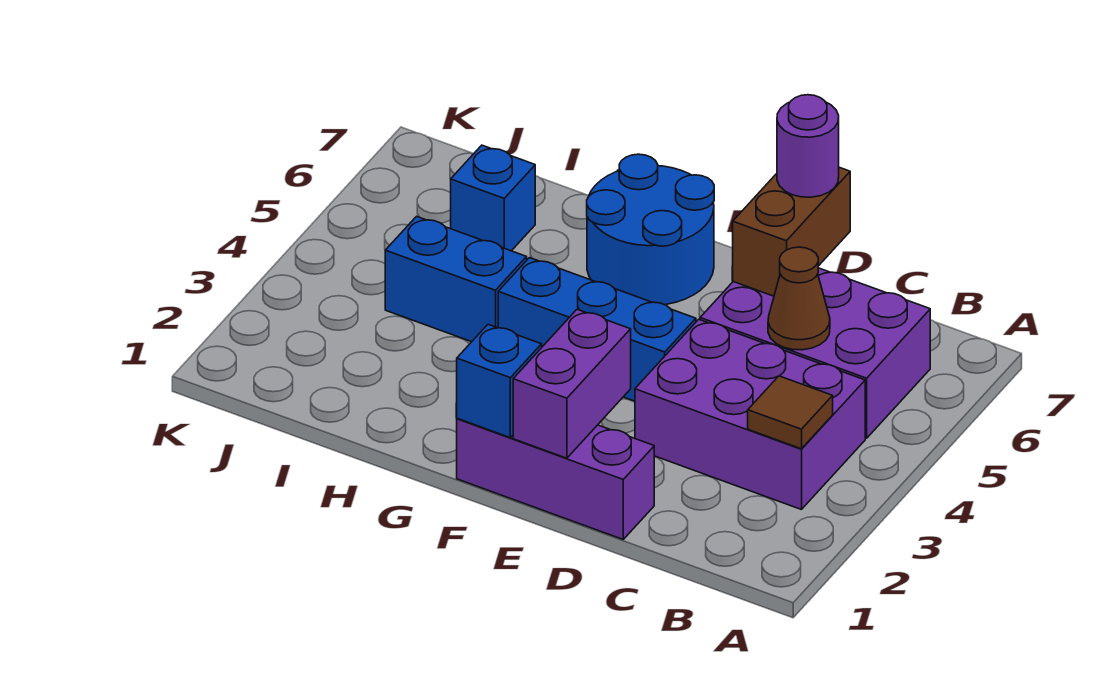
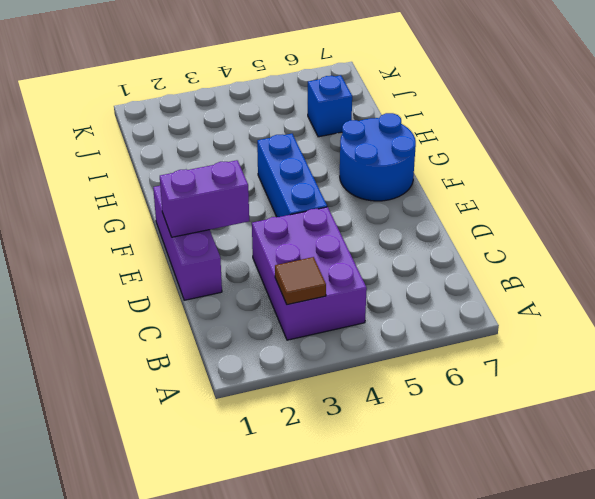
none -> purple brick B5:D6 level 1
none -> blue brick H4:I4 level 1
none -> brown cone C5 level 2

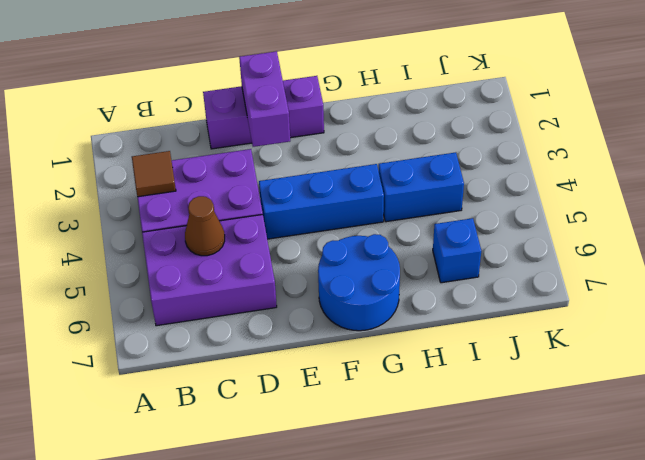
none -> brown brick D6:D7 level 2
none -> blue brick F1 level 2
none -> purple round brick D7 level 3

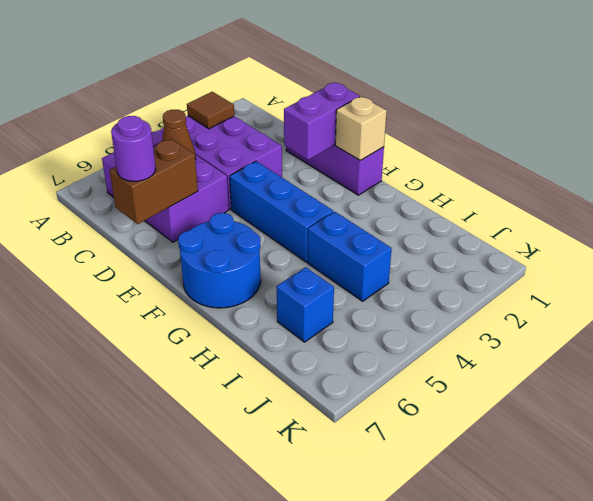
tan brick F1 level 2 -> blue brick F1 level 2

